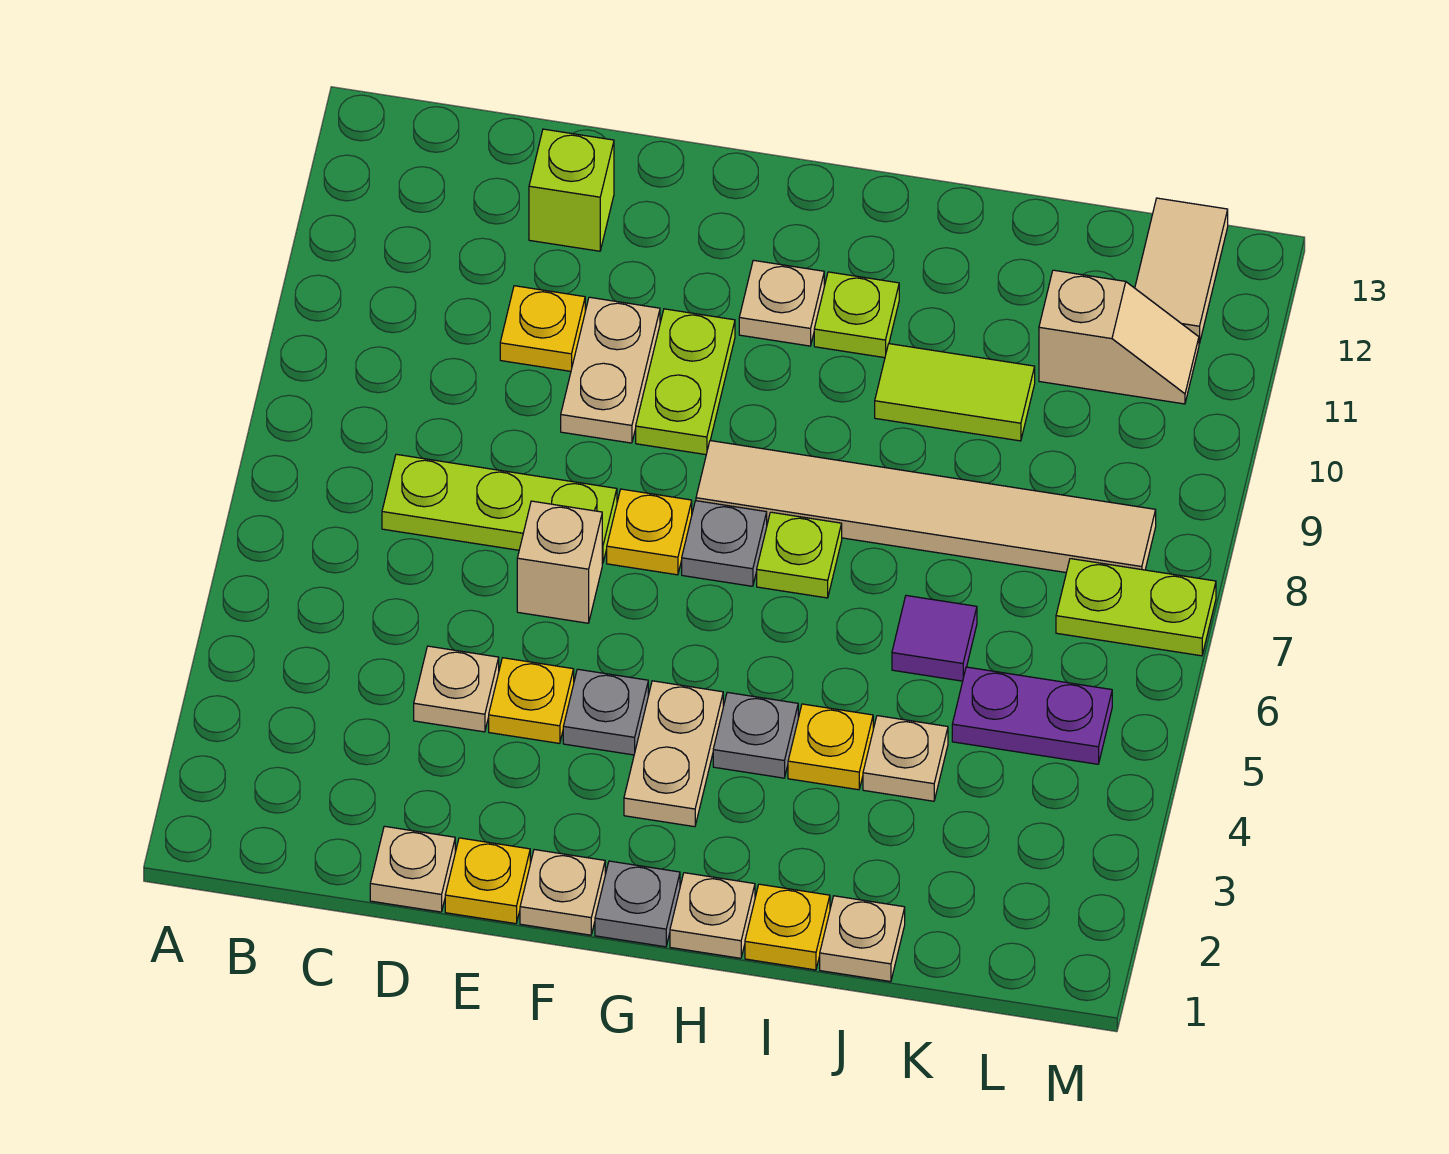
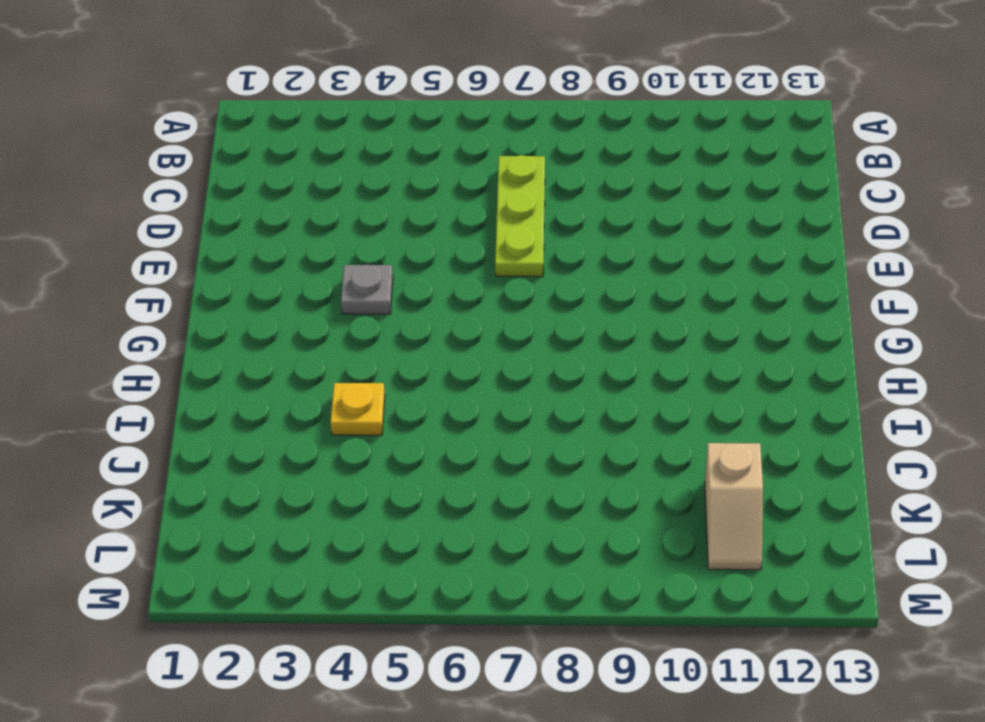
none -> tan plate D1 level 1
none -> tan plate D4 level 1
none -> yellow plate D10 level 1
none -> lime brick D12 level 1

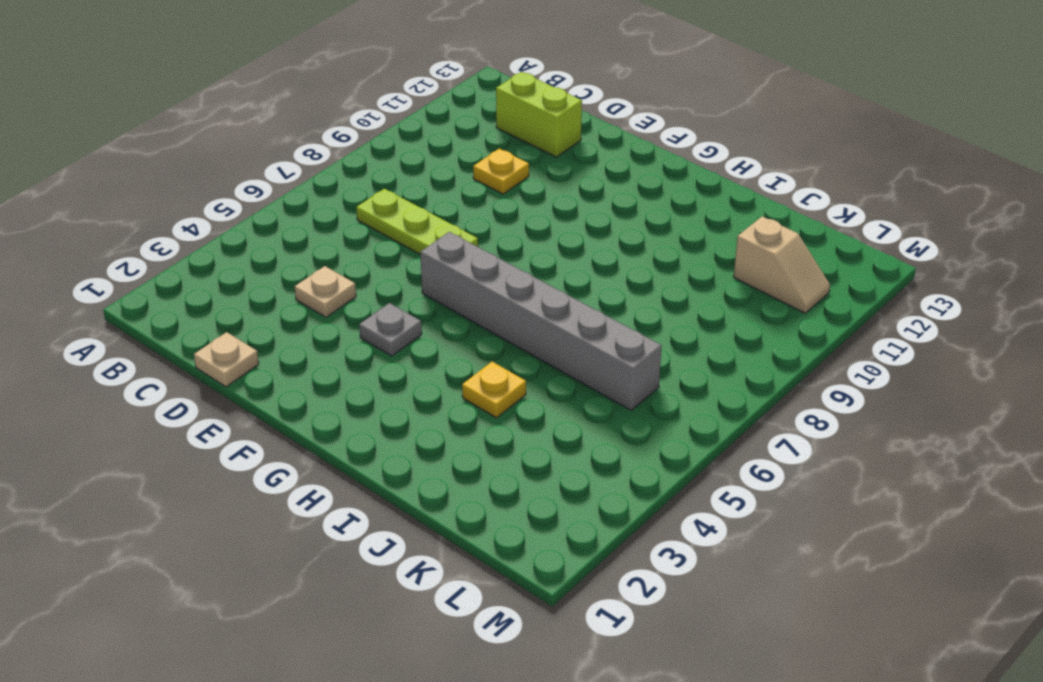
lime brick C12:D12 level 1 -> lime brick D12 level 1
grey brick F6:K6 level 1 -> purple tile J6 level 1
none -> yellow plate E1 level 1
none -> yellow plate E4 level 1
none -> tan brick E6 level 1
none -> tan plate E9:E10 level 1

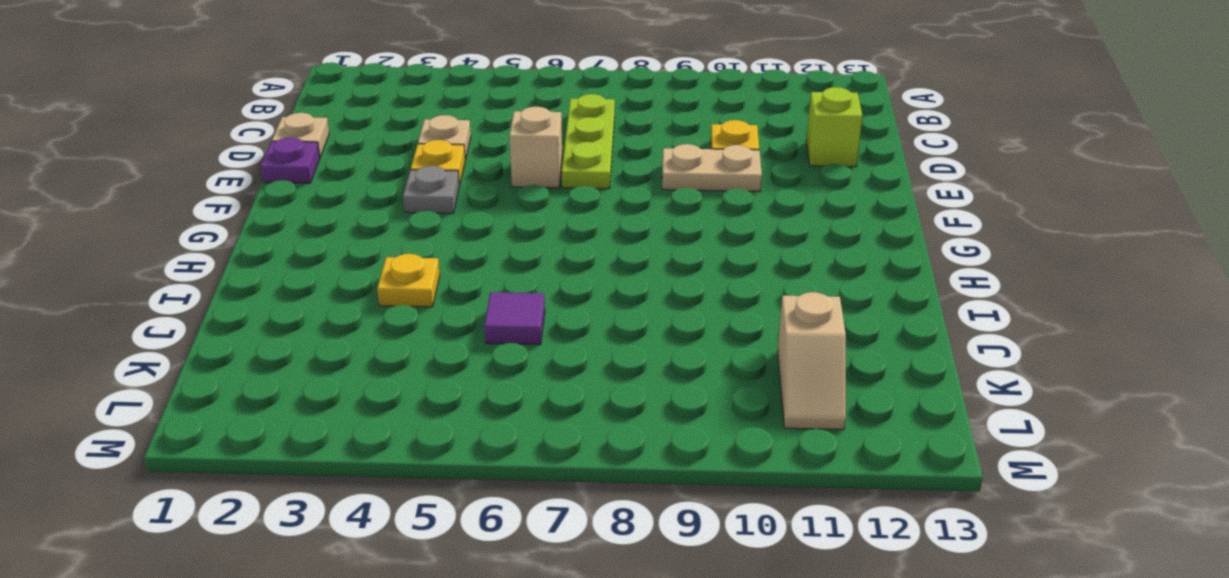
purple plate E1 level 1 -> yellow plate E1 level 1
none -> tan plate F1 level 1
none -> yellow plate F7 level 1
none -> lime plate F9:F10 level 1
none -> grey plate G1 level 1

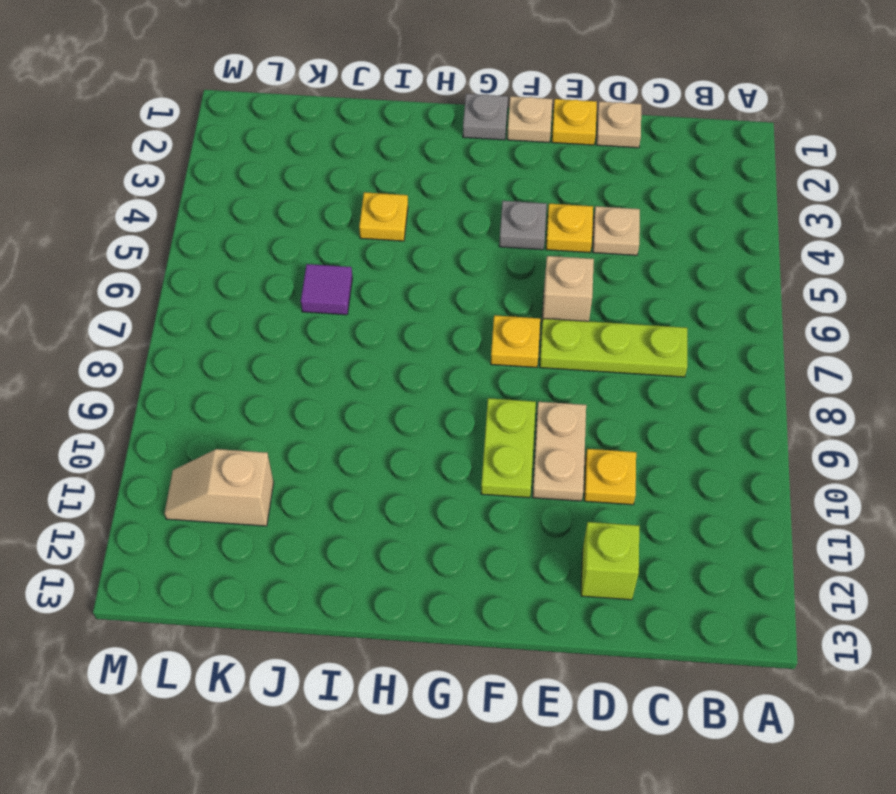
none -> tan plate G3:G4 level 1
none -> grey plate G7 level 1
none -> tan tile G8:L8 level 1
none -> tan plate G11 level 1

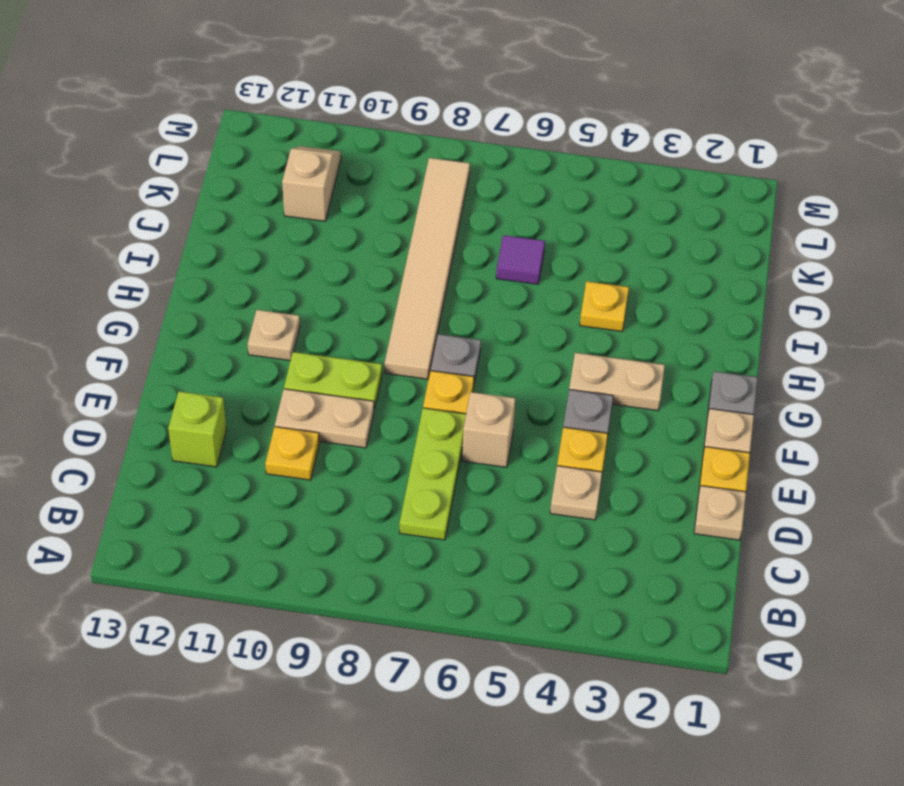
none -> tan plate H1 level 1
none -> grey plate H4 level 1
none -> lime plate H7 level 1
none -> lime plate H11 level 1

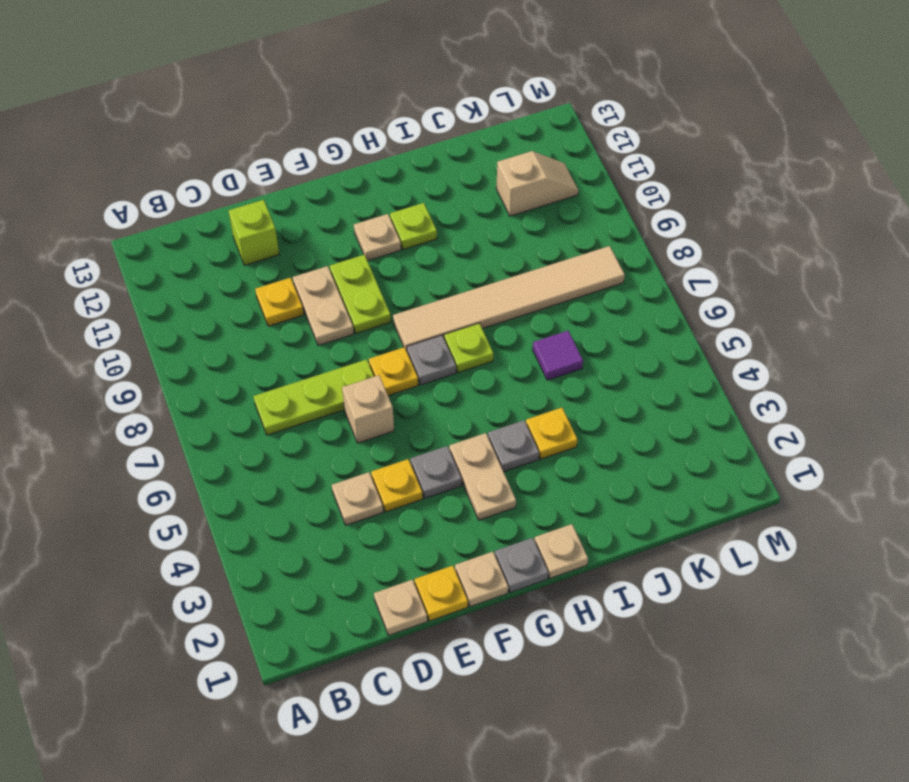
none -> yellow plate I1 level 1
none -> lime tile I10:J10 level 1
none -> tan plate J1 level 1
none -> tan plate J4 level 1

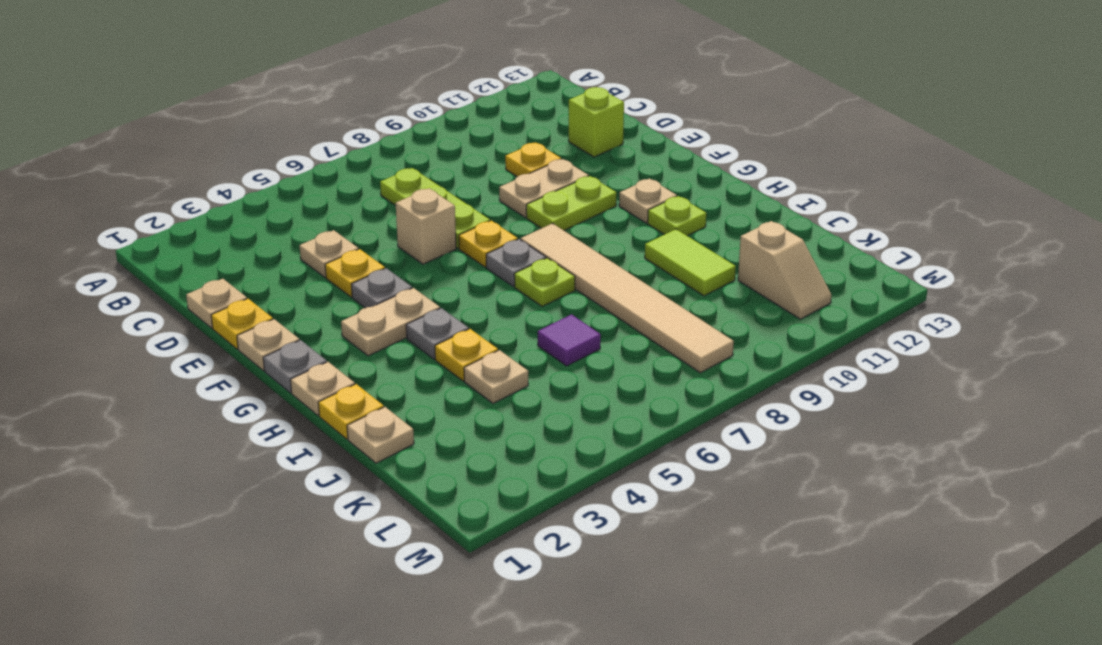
none -> purple plate K5:L5 level 1
none -> lime plate L7:M7 level 1
none -> tan tile L12:L13 level 1

